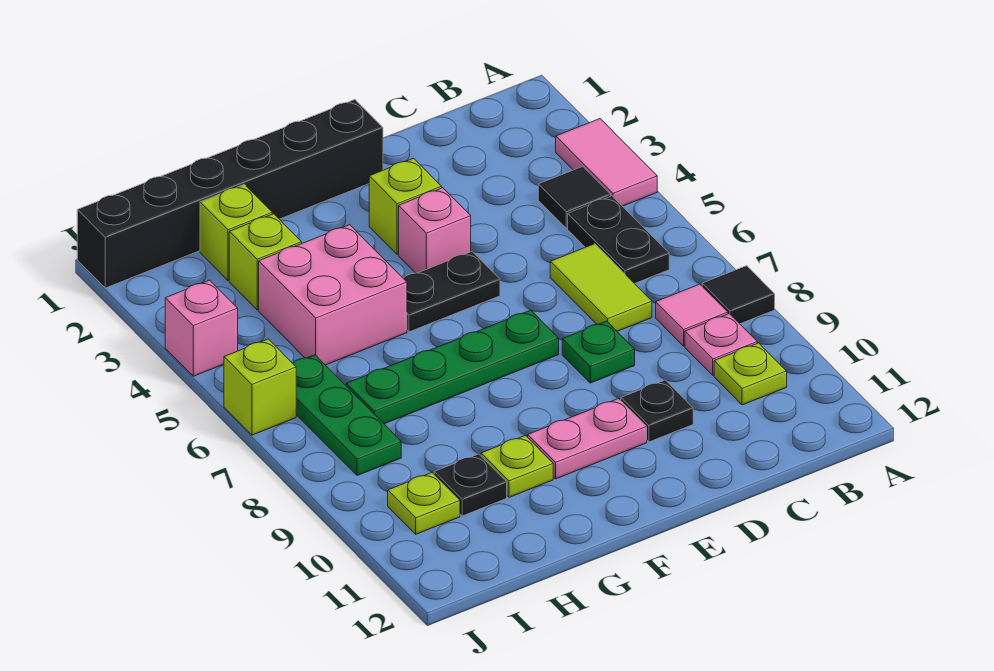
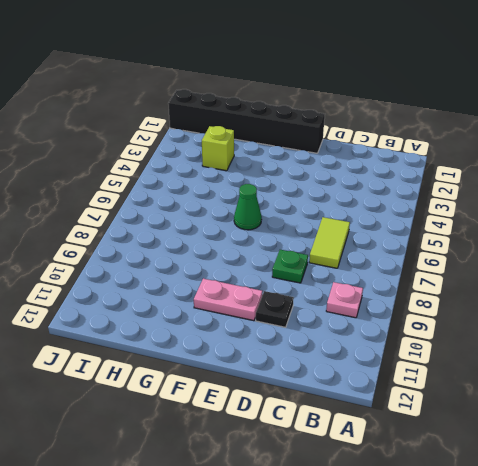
green cone F6 level 1 -> none
none -> pink tile A3:A4 level 1
none -> black tile A8 level 1
none -> black tile B4 level 1

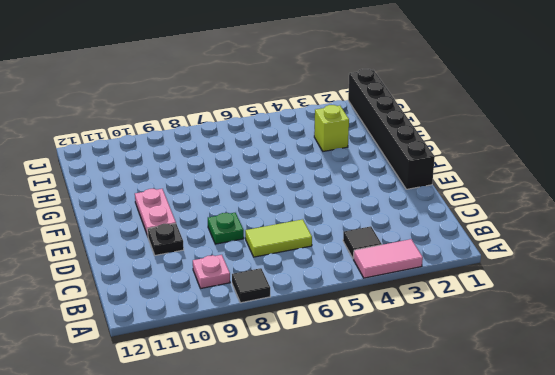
none -> black plate B5:B6 level 1
none -> pink tile B8 level 1
none -> lime plate B10 level 1

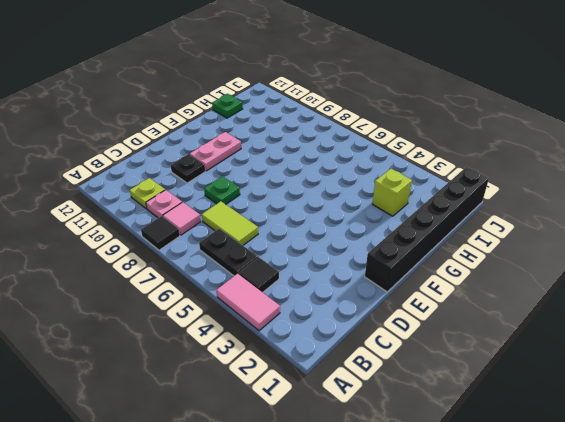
green plate H12 level 1 -> none
none -> lime brick E3 level 1
none -> pink brick E4 level 1
none -> black plate E5:F5 level 1

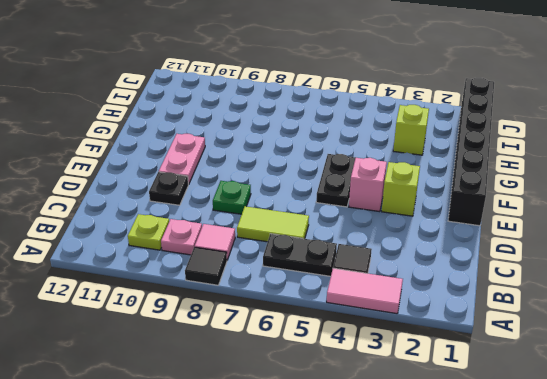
none -> green plate E7:H7 level 1
none -> pink brick G4:H5 level 1
none -> lime plate G10 level 1

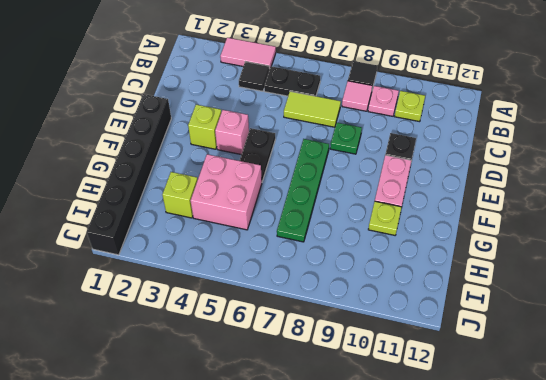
none -> lime brick H2 level 1
none -> black plate H10 level 1
none -> green plate I6:I8 level 1

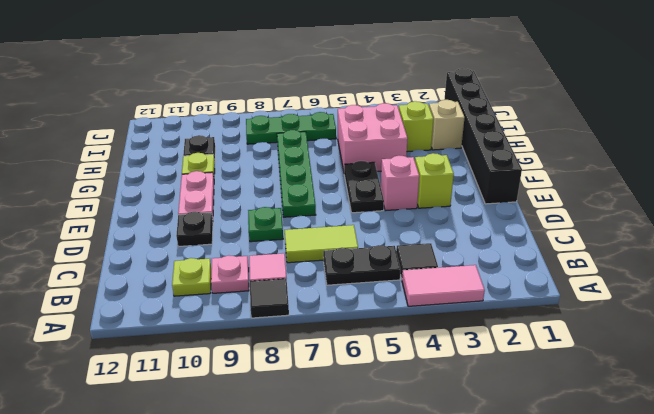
tan brick H2 level 1 -> lime brick H2 level 1
none -> lime plate I10 level 1
none -> pink brick J4 level 1
none -> lime brick J6 level 1

